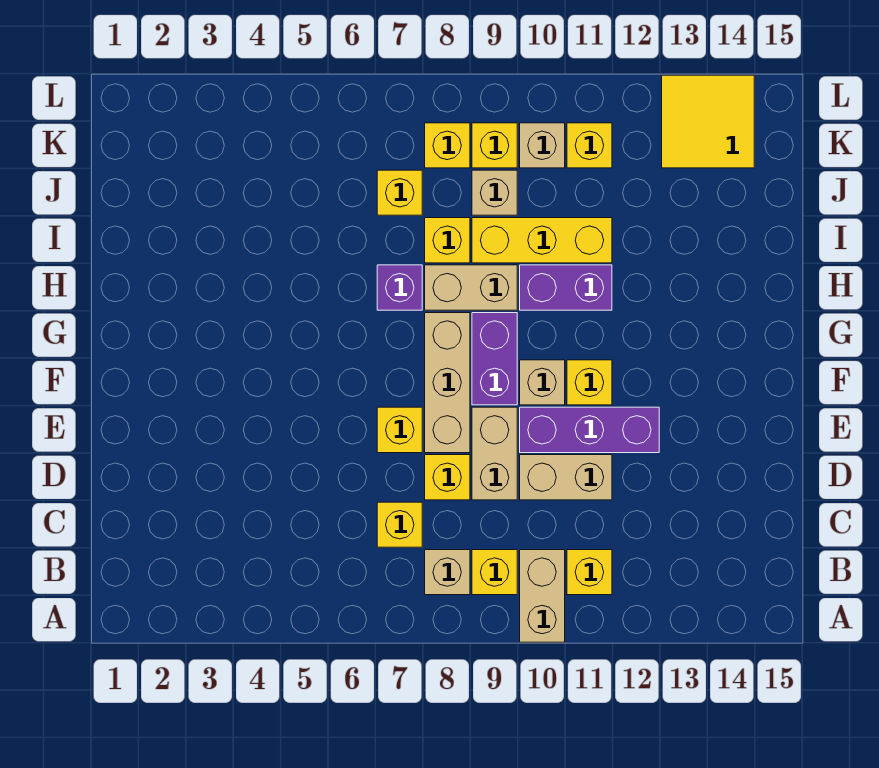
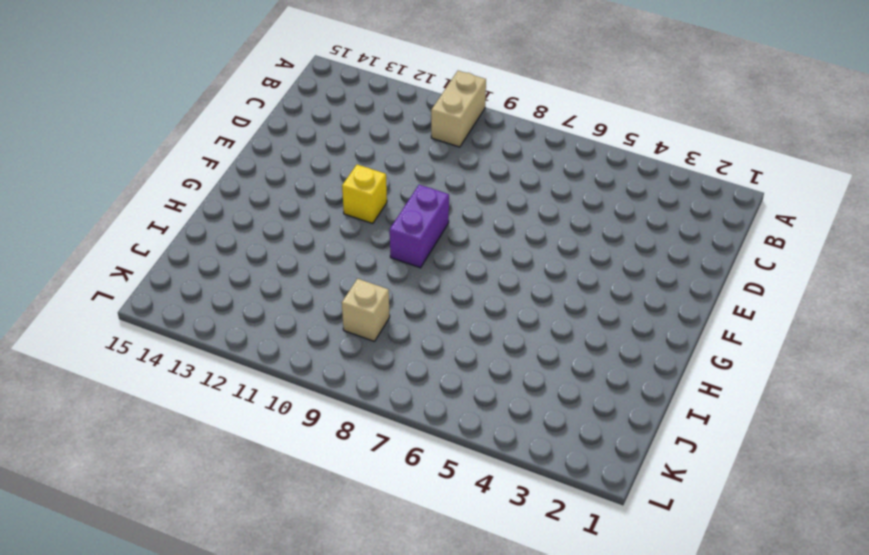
none -> tan brick B8 level 1
none -> yellow brick B9 level 1
none -> yellow brick B11 level 1

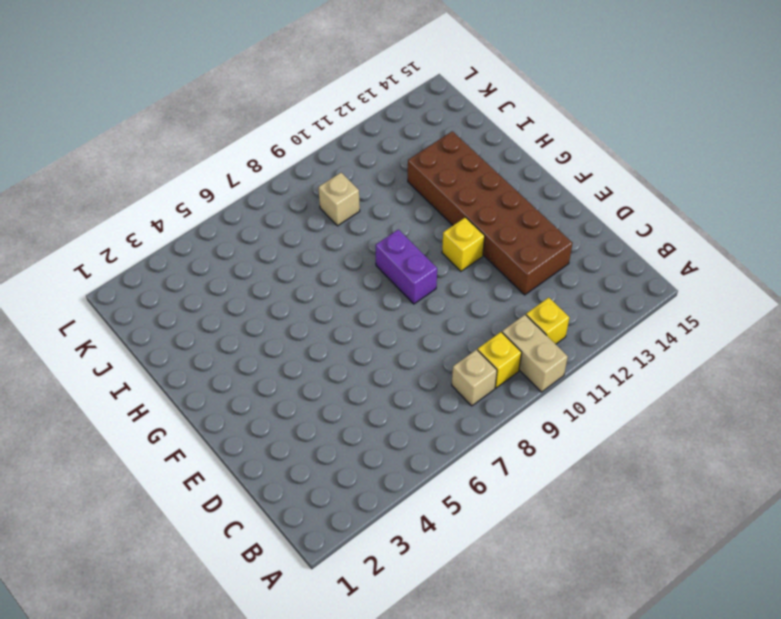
brown brick D12:I13 level 1 -> purple brick E10:E12 level 1
none -> yellow brick C7 level 1
none -> yellow brick D8 level 1
none -> tan brick D9:E9 level 1

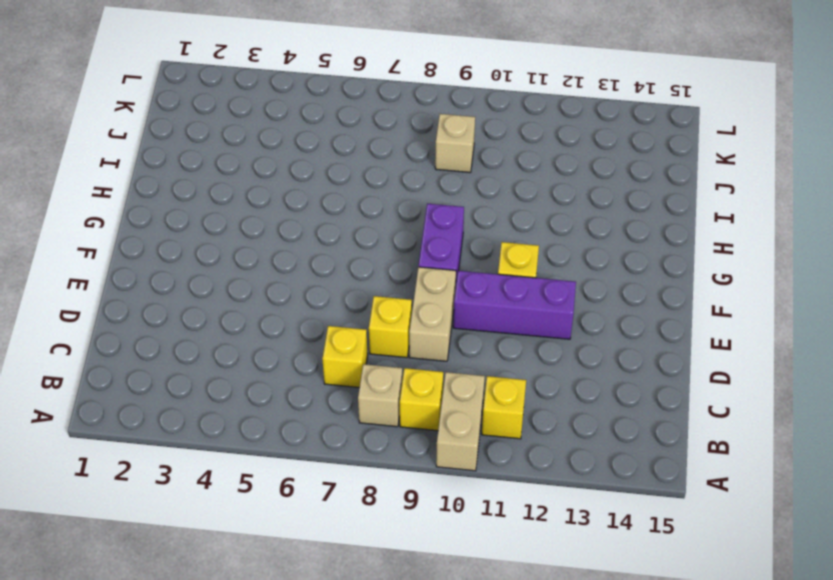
none -> tan brick D10:D11 level 1
none -> yellow brick E7 level 1
none -> tan brick E8:G8 level 1

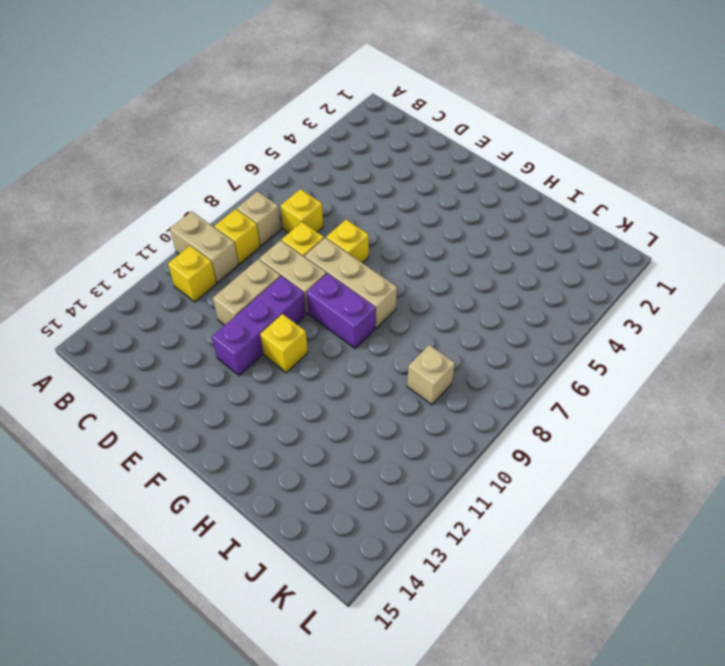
none -> tan brick F10 level 1
none -> purple brick H7 level 1
none -> tan brick H8:H9 level 1

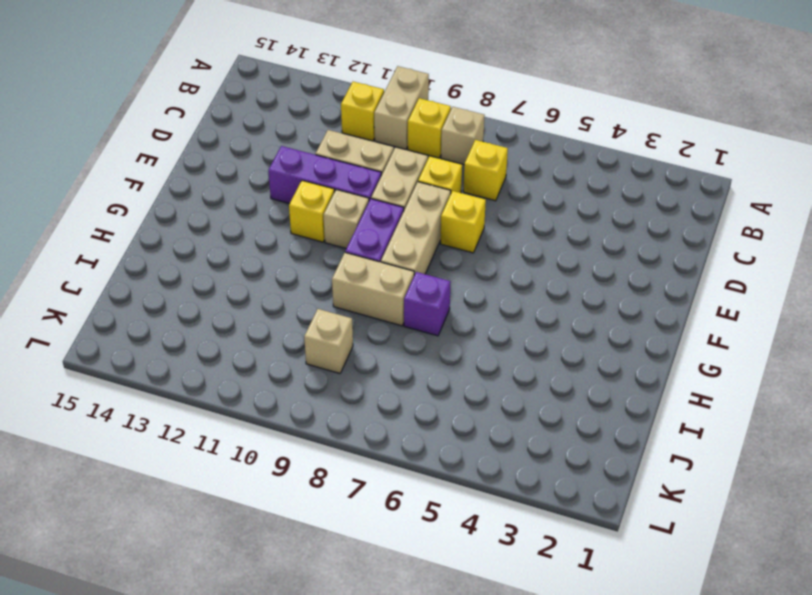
none -> purple brick H10:H11 level 1
none -> yellow brick I8 level 1
none -> yellow brick I9:I11 level 1

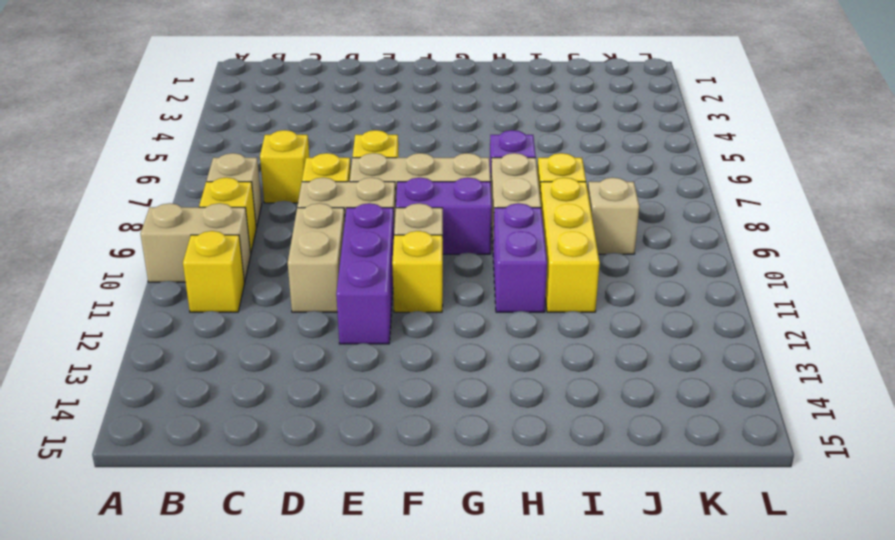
none -> yellow brick J7 level 1
none -> yellow brick K8 level 1
none -> yellow brick K9 level 1

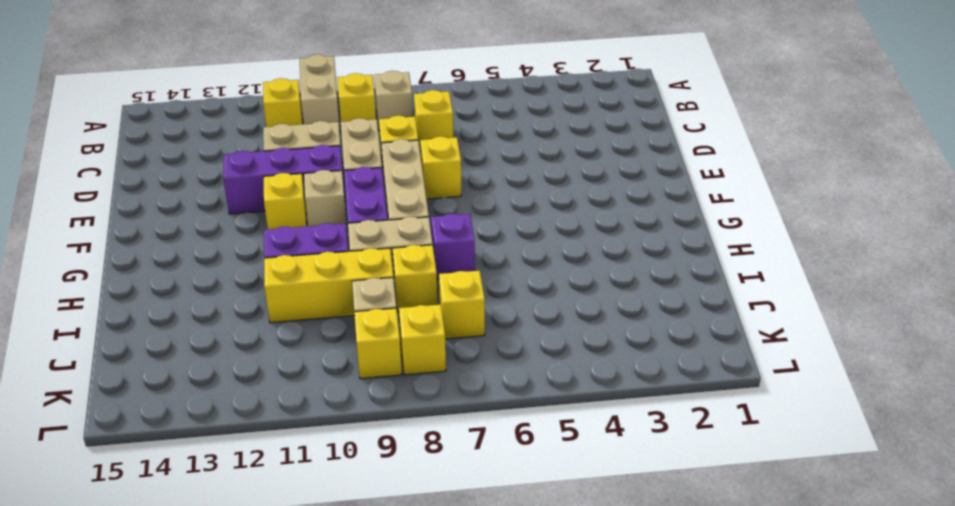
none -> tan brick K10 level 1
none -> yellow brick K11 level 1
none -> yellow tile K13:L14 level 1

